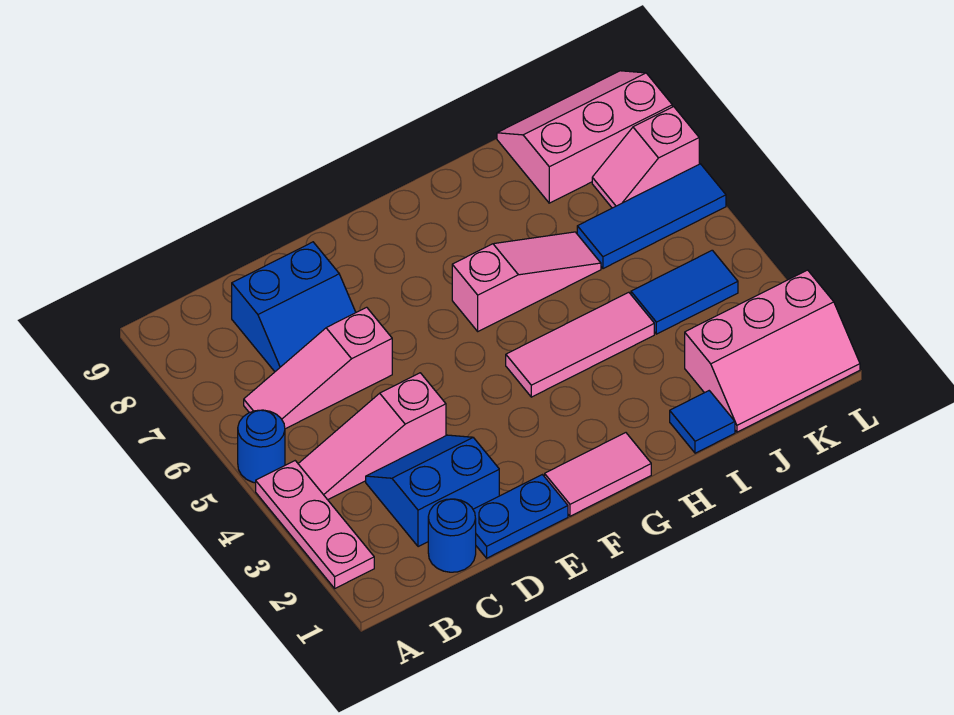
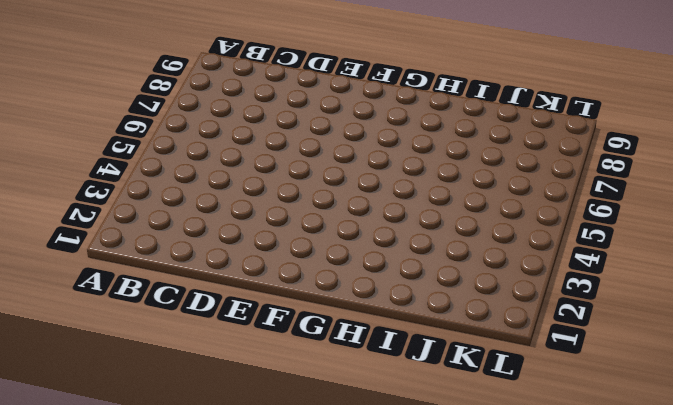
none -> pink plate A2:A4 level 1
none -> blue round brick A5 level 1
none -> pink slope B4:D4 level 1 top D

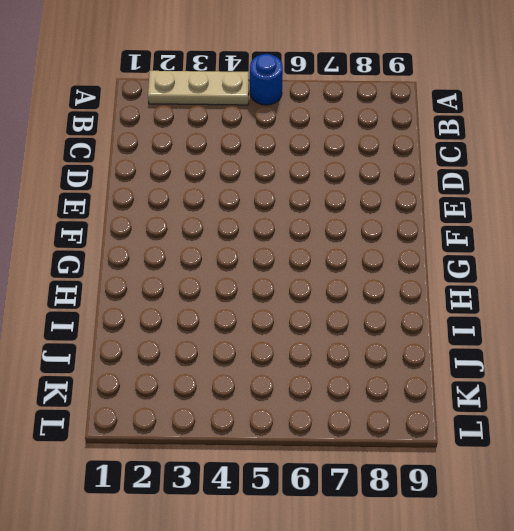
tan plate A2:A4 level 1 -> pink plate A2:A4 level 1
none -> pink slope B4:D4 level 1 top D
none -> pink slope B6:D6 level 1 top D
none -> blue round brick C1 level 1

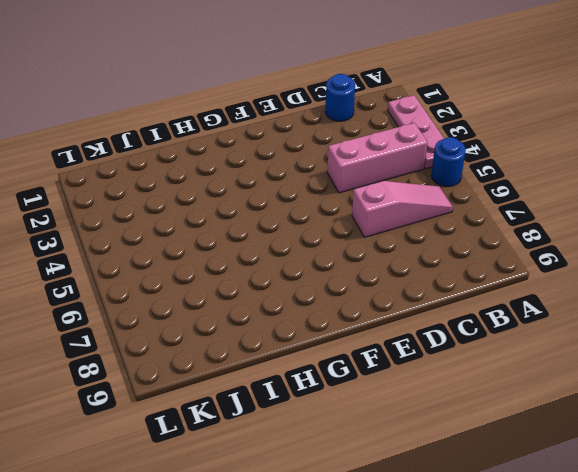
pink brick B4:D4 level 1 -> pink slope B4:D4 level 1 top D
none -> blue slope C2:D3 level 1 top 2
none -> blue slope C7:D8 level 1 top 8
none -> blue plate D1:E1 level 1

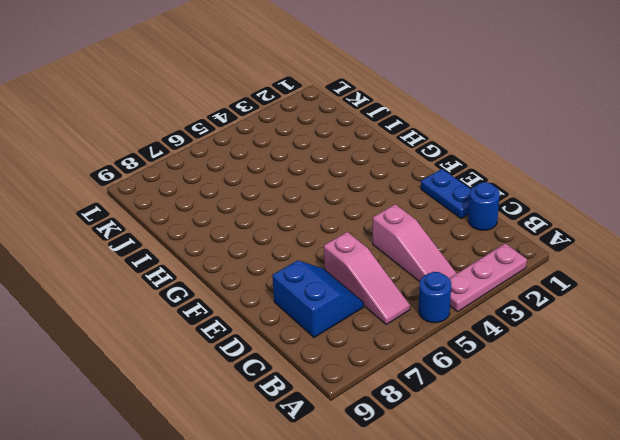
none -> blue slope C2:D3 level 1 top 2
none -> pink tile F1:G1 level 1
none -> pink tile G4:I4 level 1

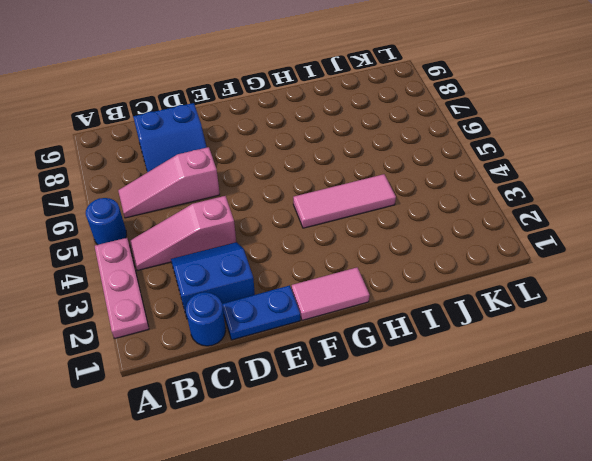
none -> pink slope G6:I6 level 1 top G
none -> blue tile I1 level 1
none -> pink slope J1:L2 level 1 top 2

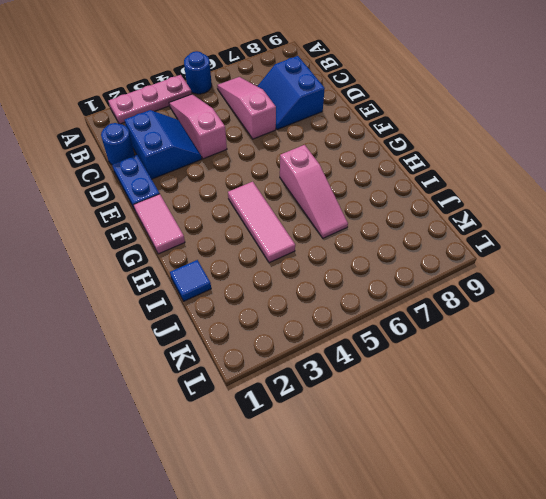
none -> pink slope J1:L2 level 1 top 2
none -> blue tile J4:K4 level 1
none -> blue tile J6:L6 level 1

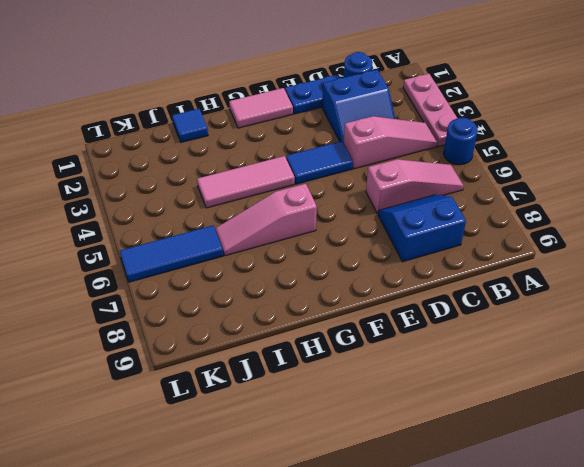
blue tile E4:F4 level 1 -> blue tile J4:K4 level 1
none -> pink slope J1:L2 level 1 top 2
none -> pink slope J8:L9 level 1 top 8
none -> pink slope K7:L7 level 1 top L

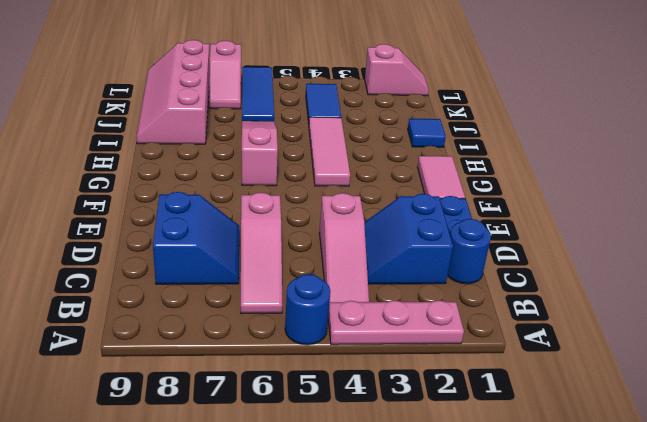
pink slope I8:L9 level 1 top 8 -> pink slope J8:L9 level 1 top 8
pink slope L1:L2 level 1 top 2 -> pink slope J1:L2 level 1 top 2

